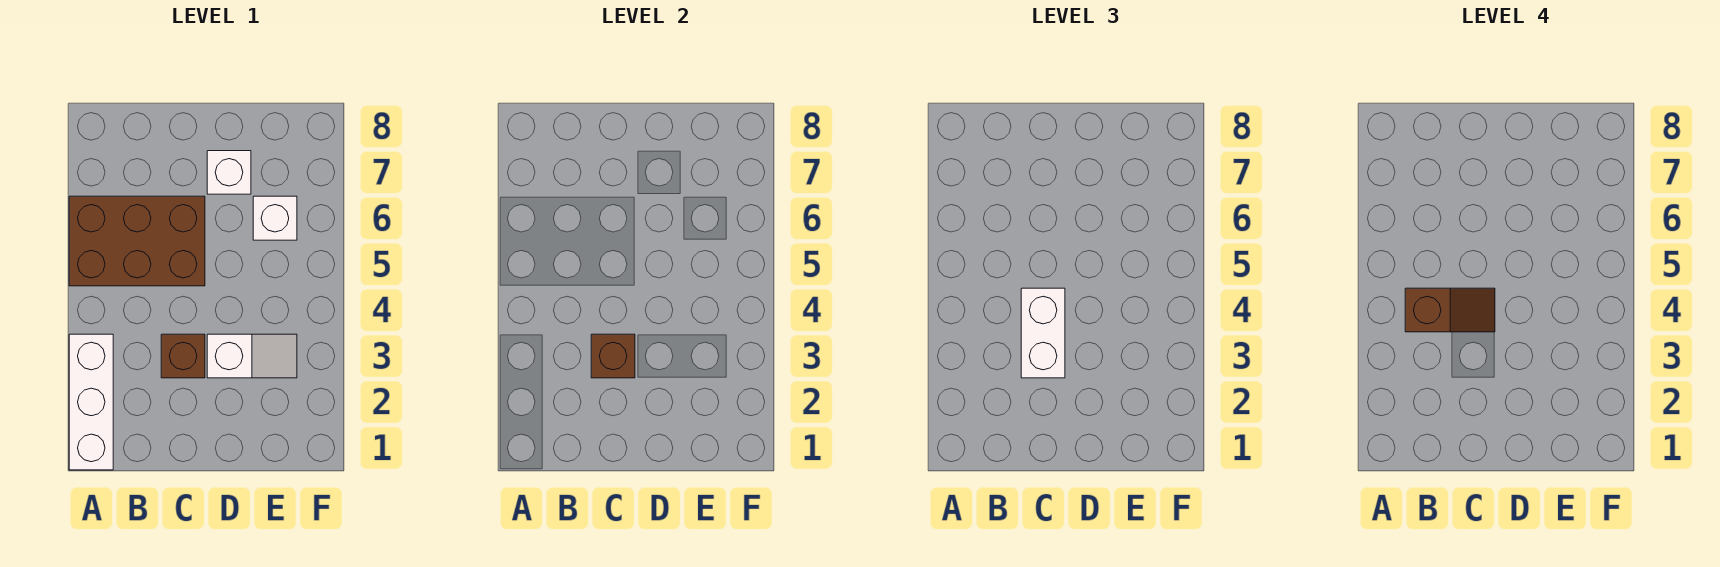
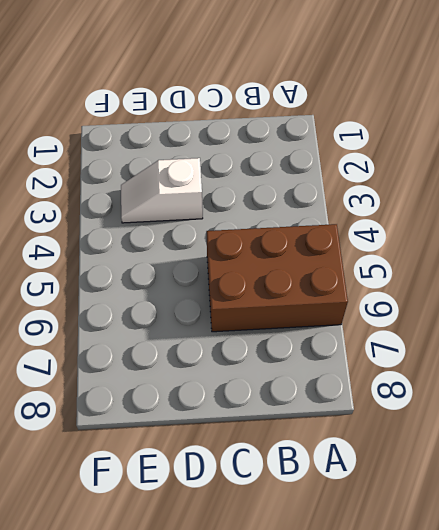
none -> white brick A1:A3 level 1
none -> brown brick C3 level 1

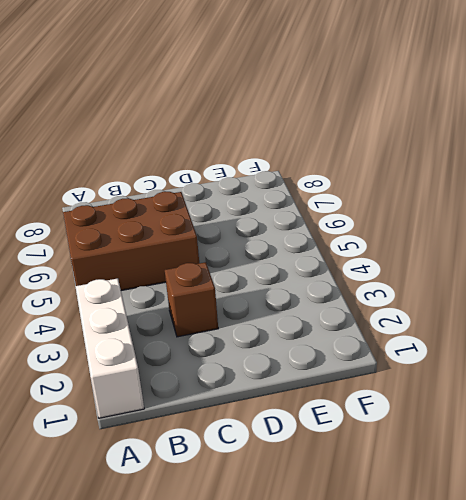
none -> white slope D3:E3 level 1 top D
none -> white brick D7 level 1

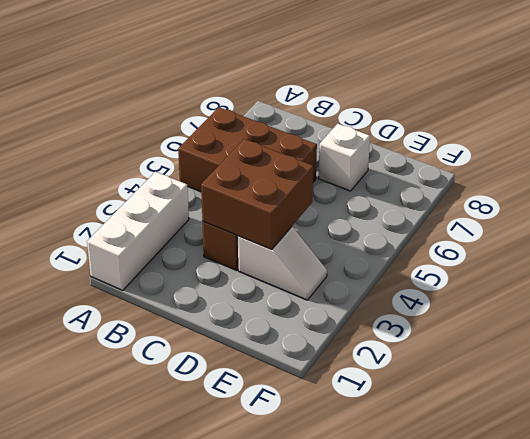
brown brick C3:D4 level 2 -> brown brick C3 level 2
none -> white brick E6 level 1
none -> white brick C3:C4 level 3

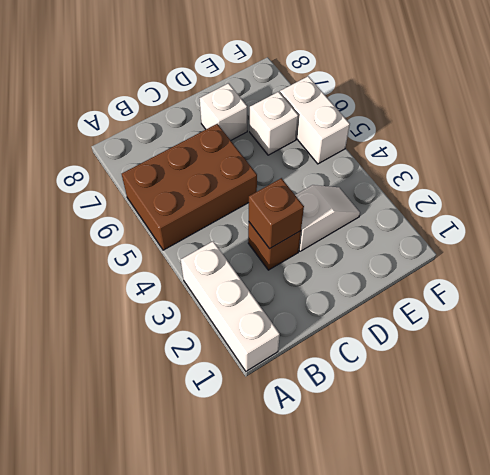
white brick F5:F6 level 1 -> white brick C3:C4 level 3
none -> brown slope B4:C4 level 4 top B

